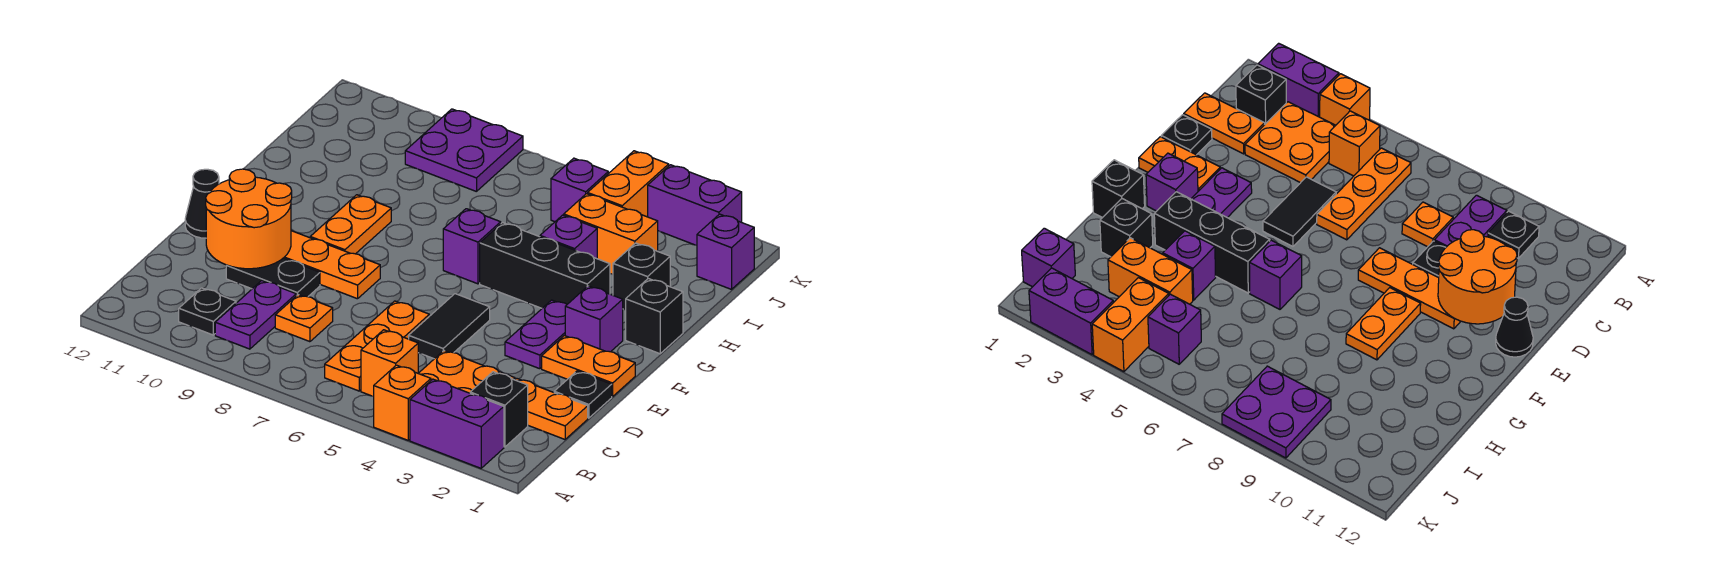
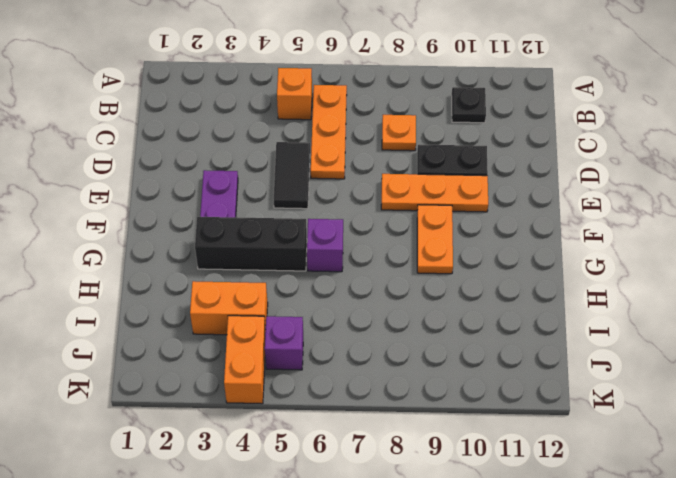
none -> purple brick A2:A3 level 1
none -> orange brick A4 level 1
none -> black brick B2 level 1
none -> orange plate B3:C4 level 1

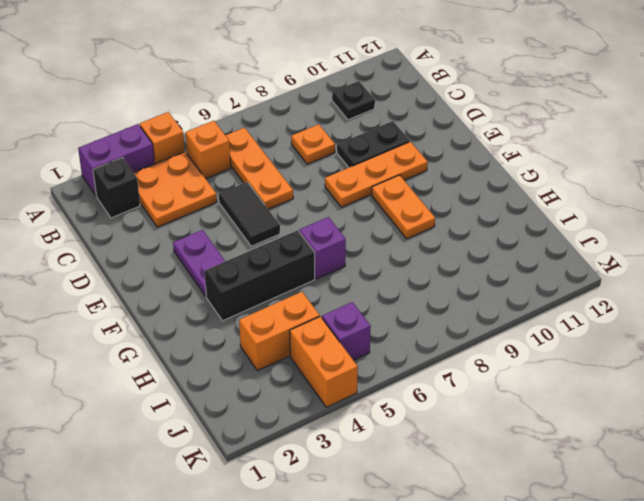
none -> purple plate B9:C9 level 1
none -> orange plate C1:C2 level 1
none -> black plate D1 level 1
none -> orange plate E1:E2 level 1

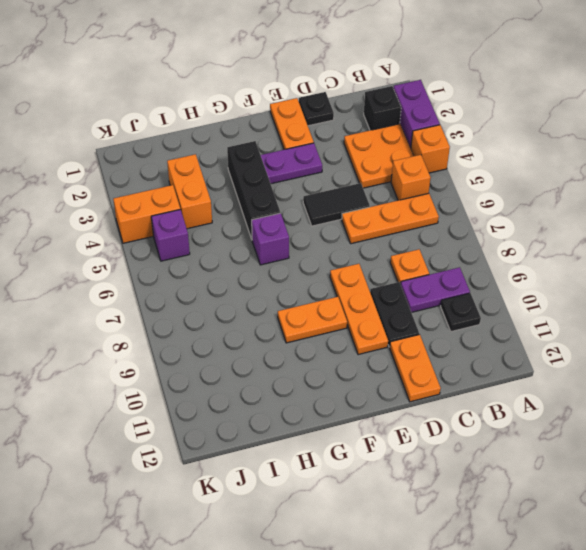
orange plate D11:D12 level 1 -> orange plate C1:C2 level 1
none -> black cone E12 level 1
none -> purple brick F2 level 1
none -> black brick G1 level 1
none -> black brick H2 level 1

